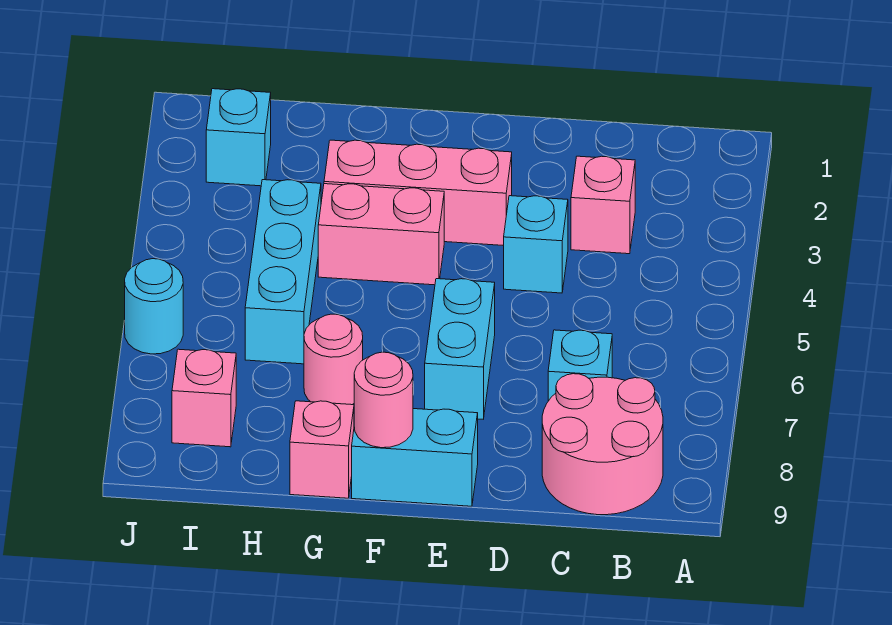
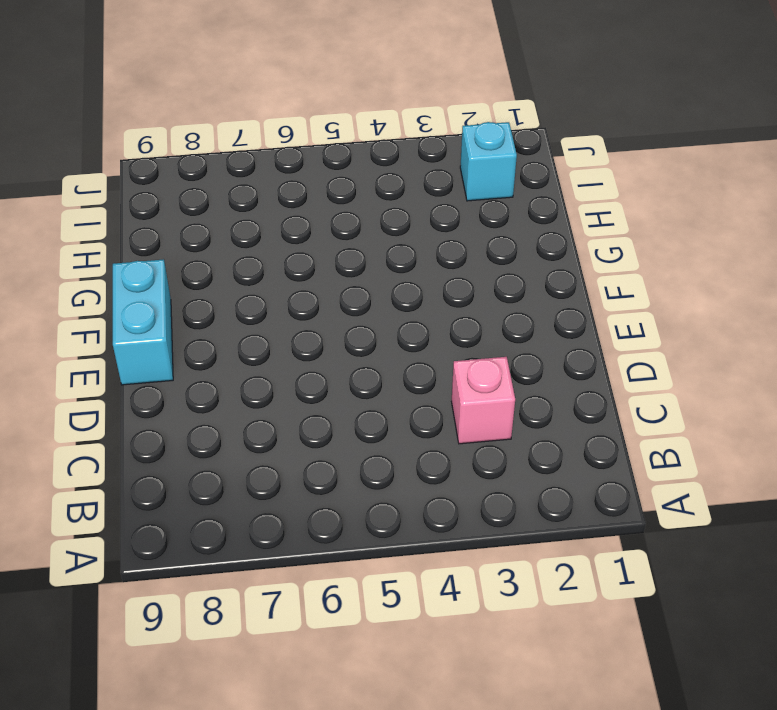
none -> pink round brick B8:C9 level 1
none -> cyan brick C7 level 1
none -> cyan brick D4 level 1

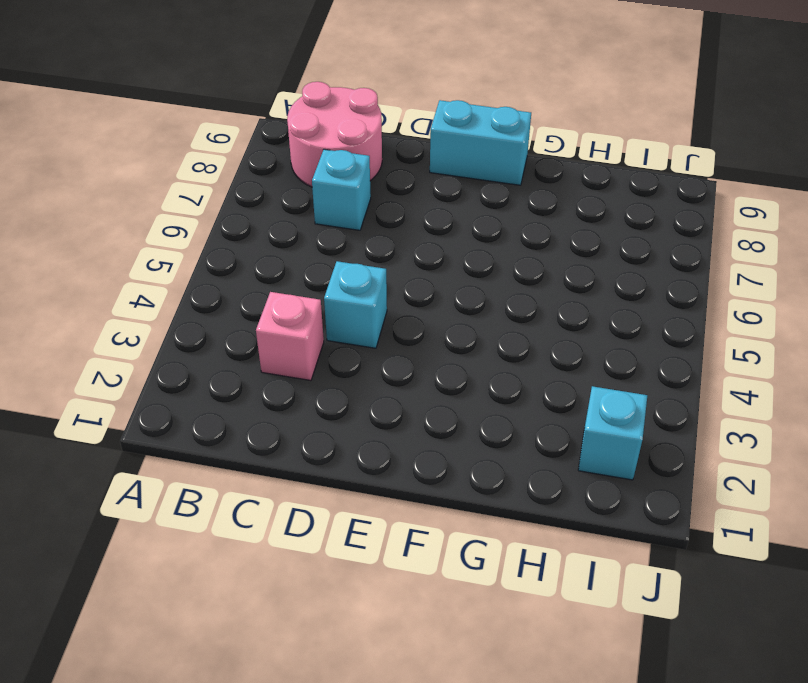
none -> pink brick E3:G3 level 1
none -> cyan brick E6:E7 level 1
none -> pink brick F4:G4 level 1

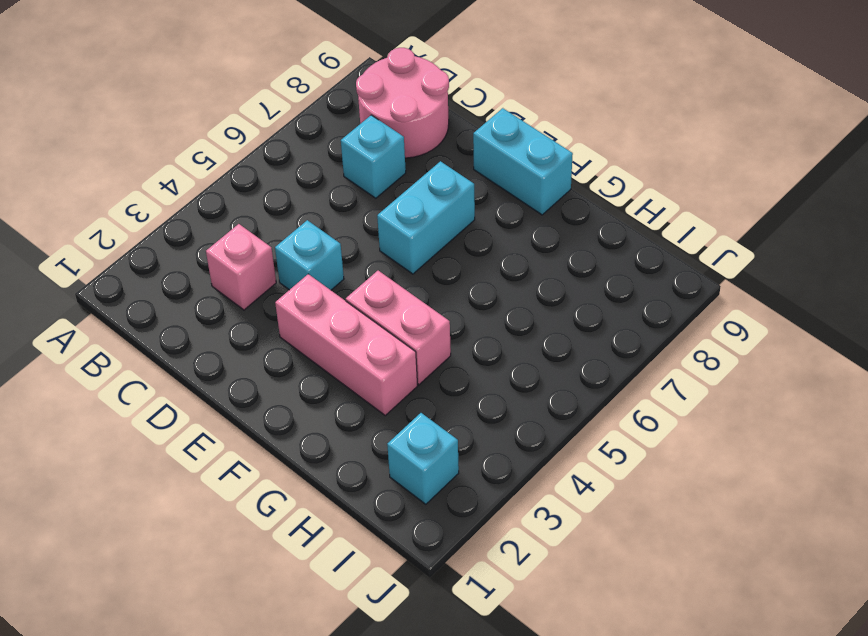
none -> pink round brick G7 level 1
none -> pink brick G9 level 1
none -> cyan brick H4:H6 level 1

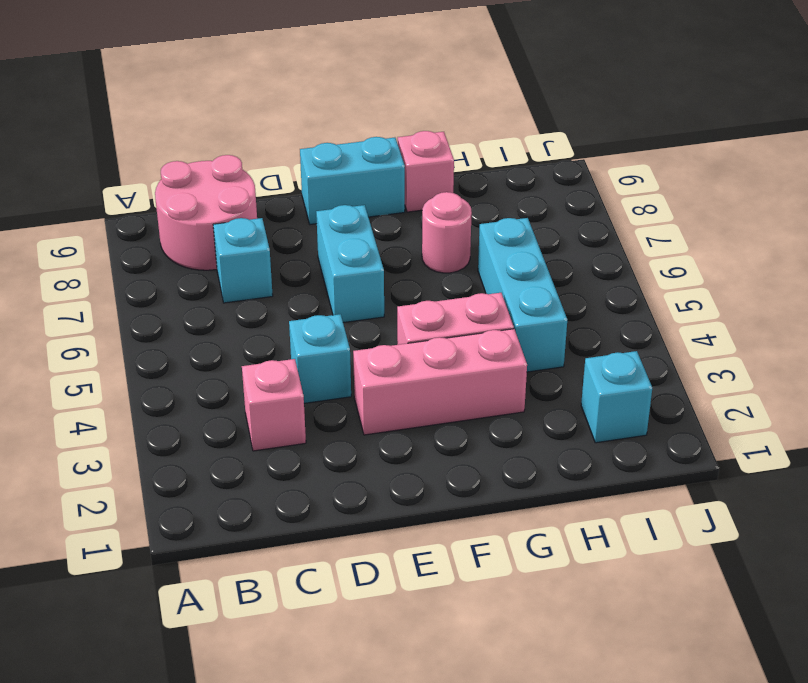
none -> pink brick I8 level 1
none -> cyan round brick J6 level 1
none -> pink round brick F9 level 2

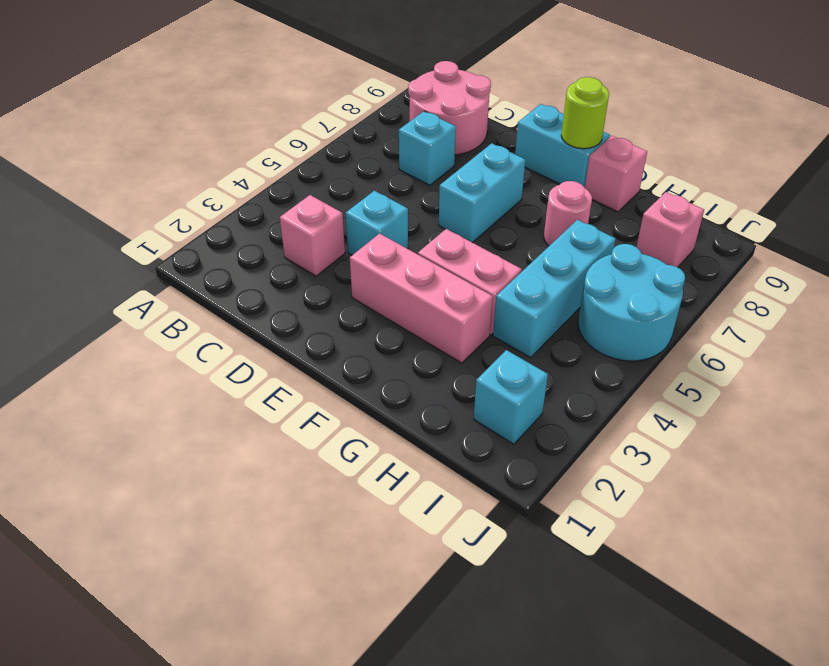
lime round brick F9 level 2 -> pink round brick F9 level 2
cyan round brick I5:J6 level 1 -> cyan round brick J6 level 1

